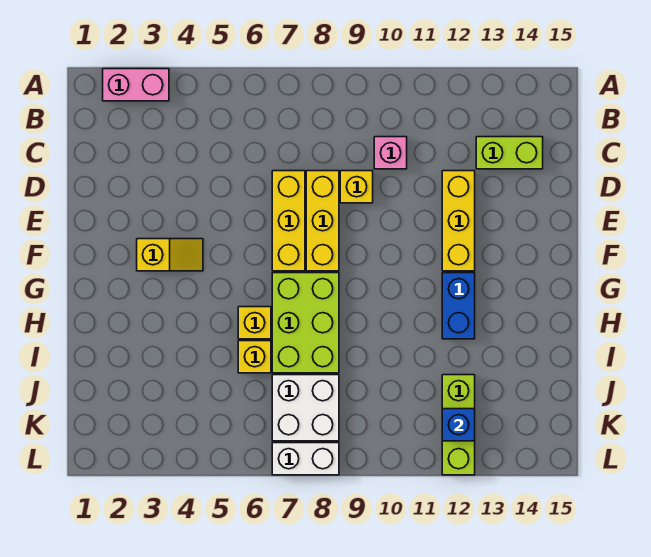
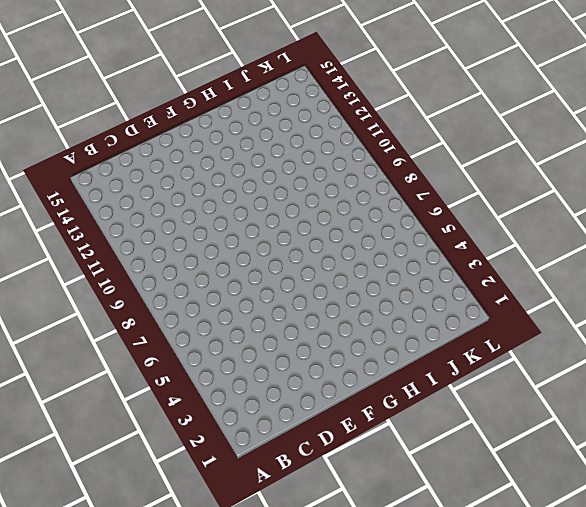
none -> pink brick A2:A3 level 1
none -> pink brick C10 level 1
none -> lime brick C13:C14 level 1

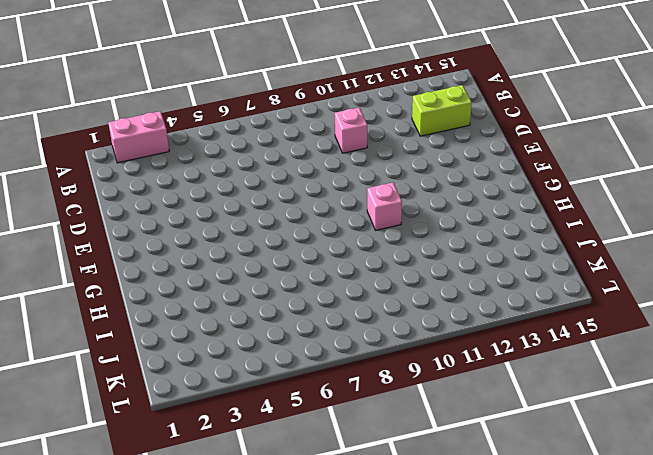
pink brick G10 level 1 -> none
none -> yellow brick D7:F7 level 1
none -> yellow brick D8:F8 level 1
none -> yellow brick D9 level 1

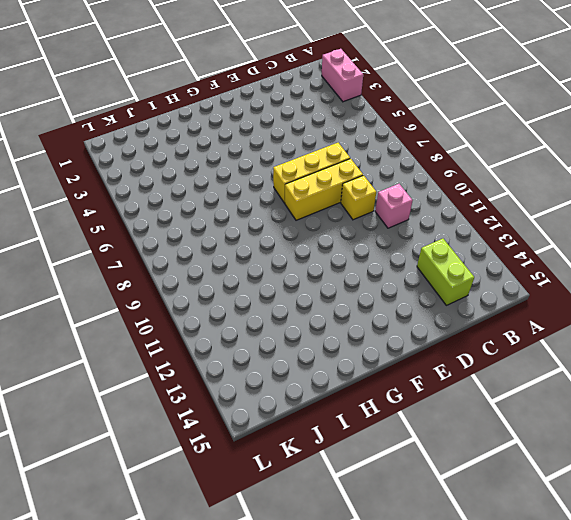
none -> yellow brick D12:F12 level 1
none -> yellow slope F3:F4 level 1 top 3
none -> lime brick G7:I8 level 1

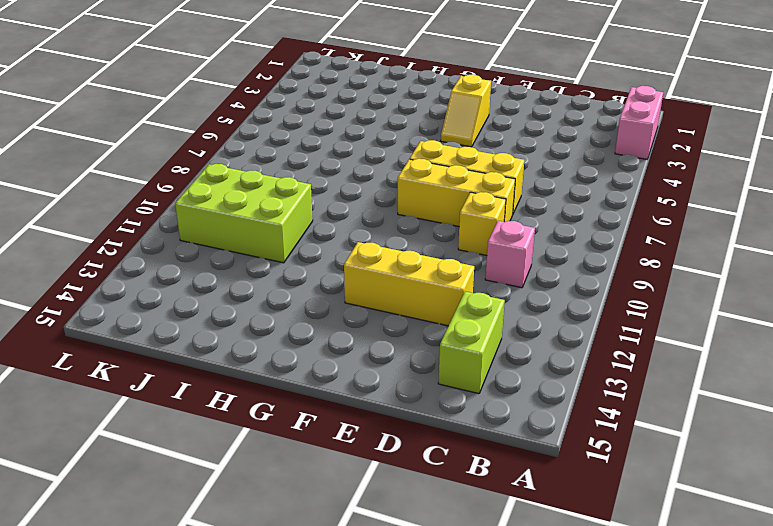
lime brick I10:K11 level 1 -> lime brick G7:I8 level 1
none -> blue brick G12:H12 level 1
none -> yellow brick H6 level 1
none -> yellow brick I6 level 1

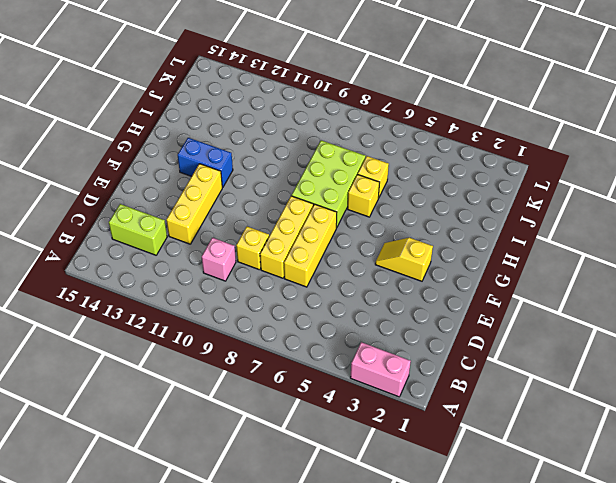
blue brick G12:G13 level 1 -> blue brick G12:H12 level 1
none -> white brick J7:K8 level 1
none -> lime brick J12:L12 level 1
none -> white brick L7:L8 level 1

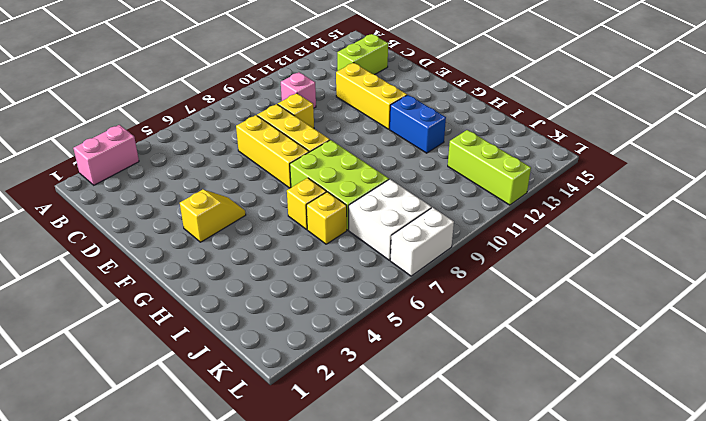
none -> blue brick K12 level 2

